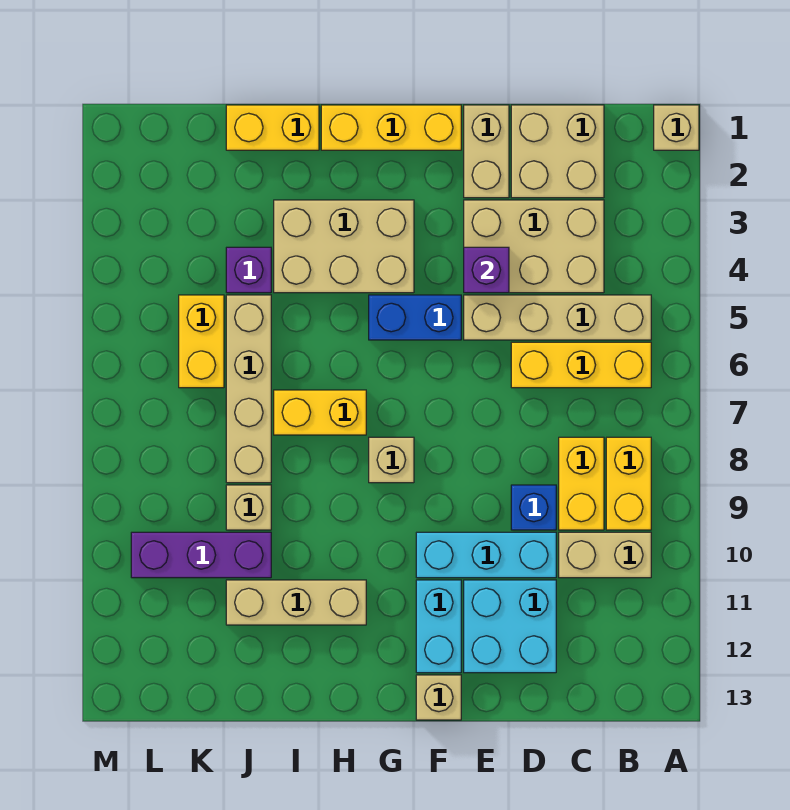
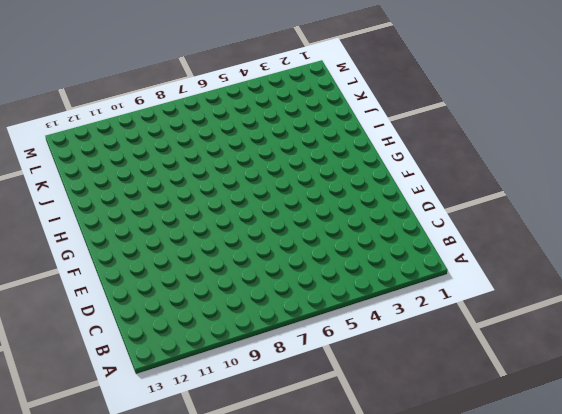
none -> tan brick A1 level 1
none -> tan brick B5:E5 level 1
none -> yellow brick B6:D6 level 1

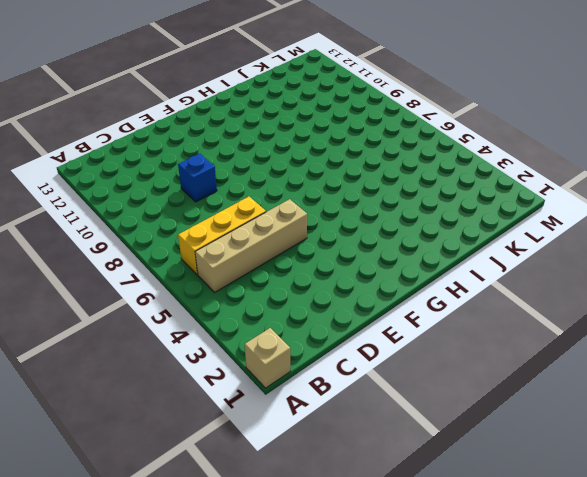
none -> yellow brick B8:B9 level 1
none -> tan brick B10:C10 level 1
none -> tan brick C1:D2 level 1

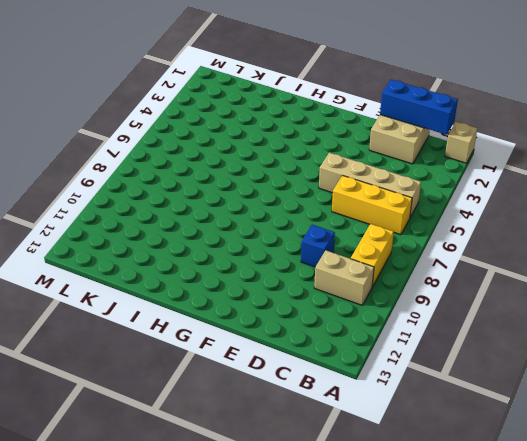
blue brick B1:D1 level 2 -> none
none -> tan brick C3:E4 level 1
none -> yellow brick C8:C9 level 1
none -> cyan brick D10:F10 level 1

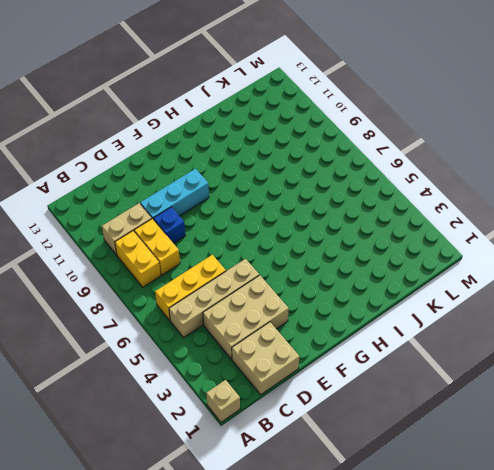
none -> cyan brick D11:E12 level 1
none -> tan brick E1:E2 level 1
none -> yellow brick F1:H1 level 1

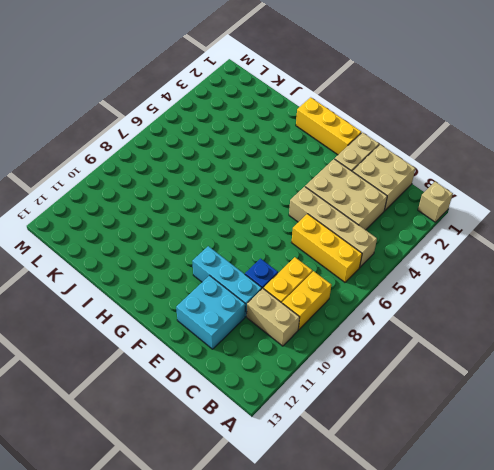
none -> blue brick F5:G5 level 1
none -> cyan brick F11:F12 level 1
none -> tan brick F13 level 1

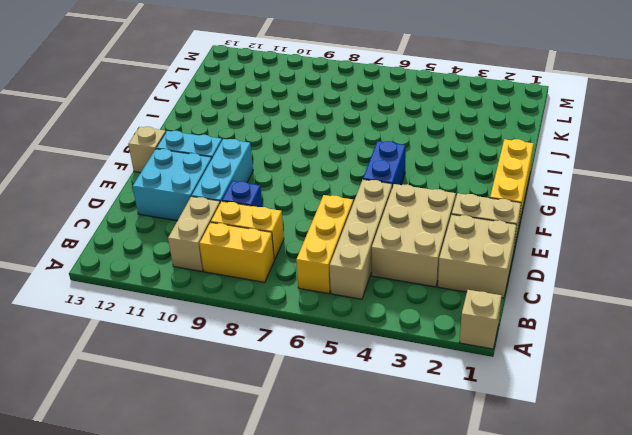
none -> tan brick G3:I4 level 1
none -> tan brick G8 level 1
none -> yellow brick H7:I7 level 1

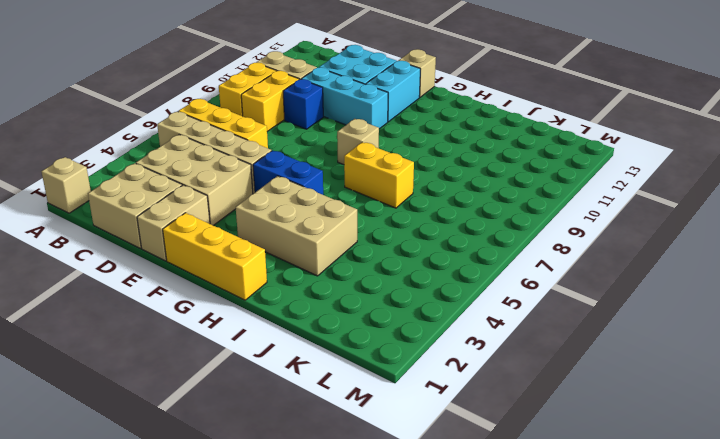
none -> tan brick H11:J11 level 1
none -> yellow brick I1:J1 level 1
none -> purple brick J4 level 1

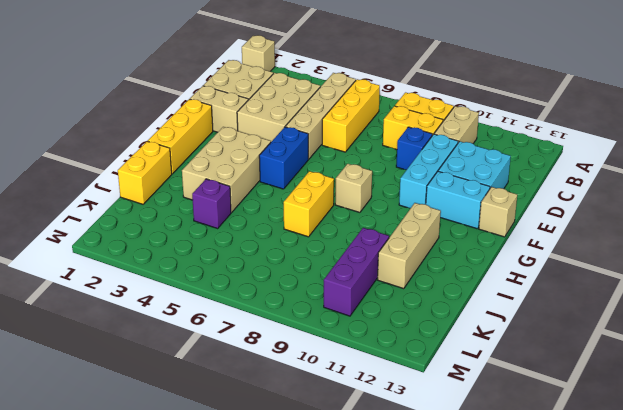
none -> tan brick J5:J8 level 1
none -> tan brick J9 level 1
none -> yellow brick K5:K6 level 1

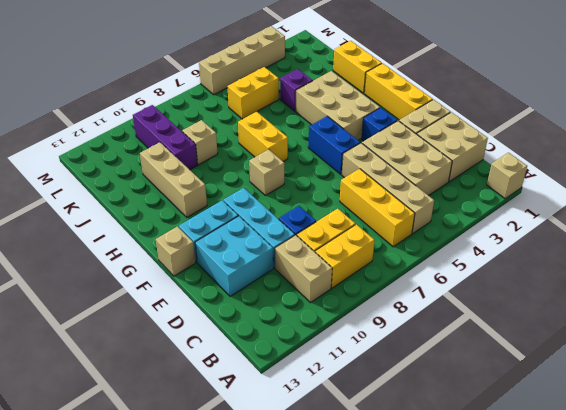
blue brick F3 level 1 -> none
tan brick M3:M6 level 1 -> tan brick J5:J8 level 1
none -> purple brick E4 level 2

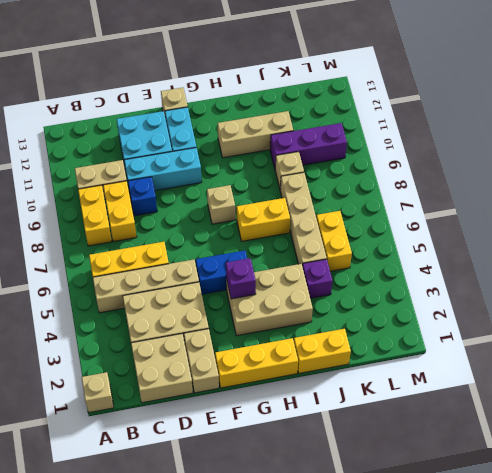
purple brick G4 level 2 -> purple brick E4 level 2

